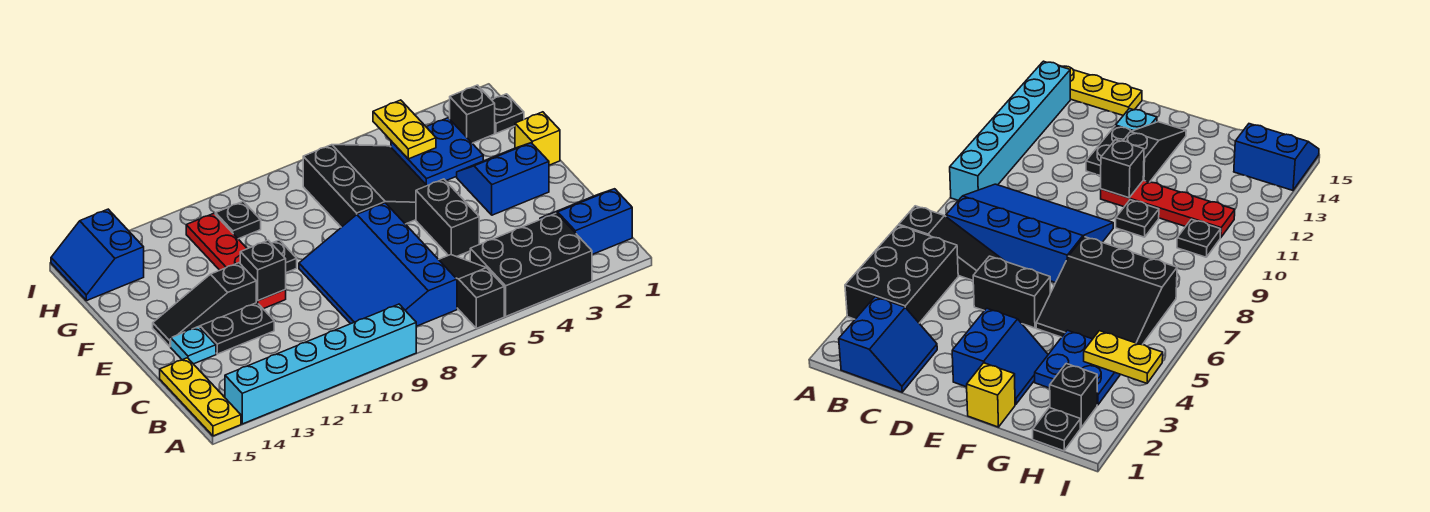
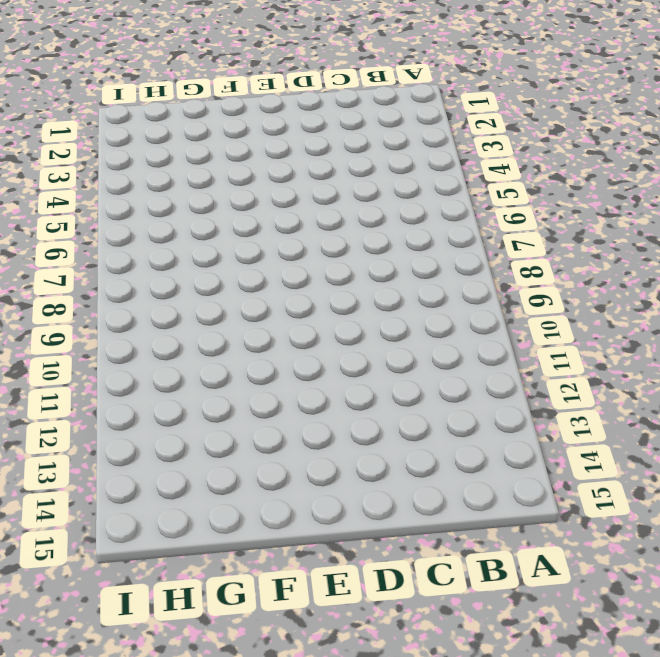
none -> black brick A3:B5 level 1
none -> black slope A6:C6 level 1 top A
none -> cyan brick A9:A14 level 1

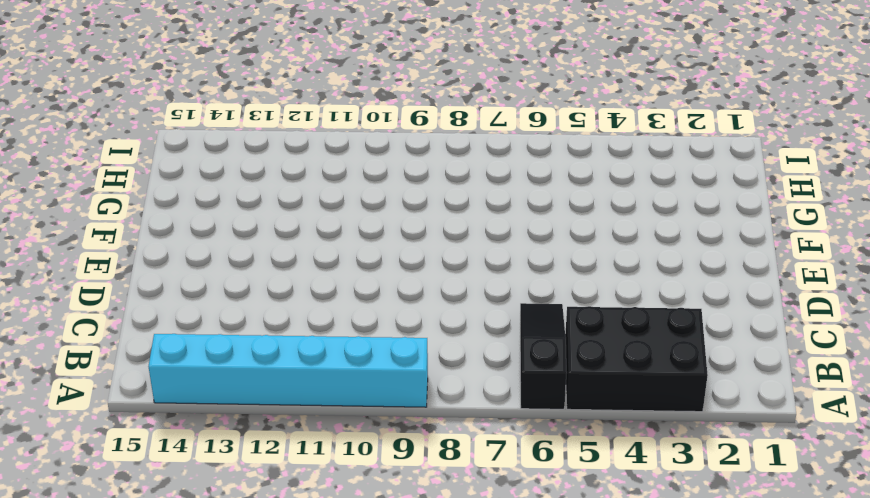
none -> yellow plate A15:C15 level 1
none -> blue slope B1:C2 level 1 top B
none -> blue slope B7:E9 level 1 top 7

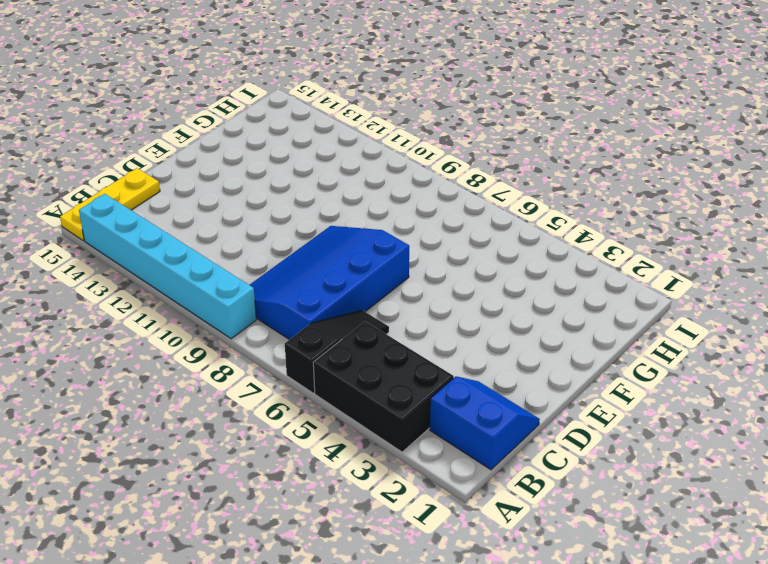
none -> black brick D5:E5 level 1
none -> black plate D12:D13 level 1
none -> cyan plate D14 level 1

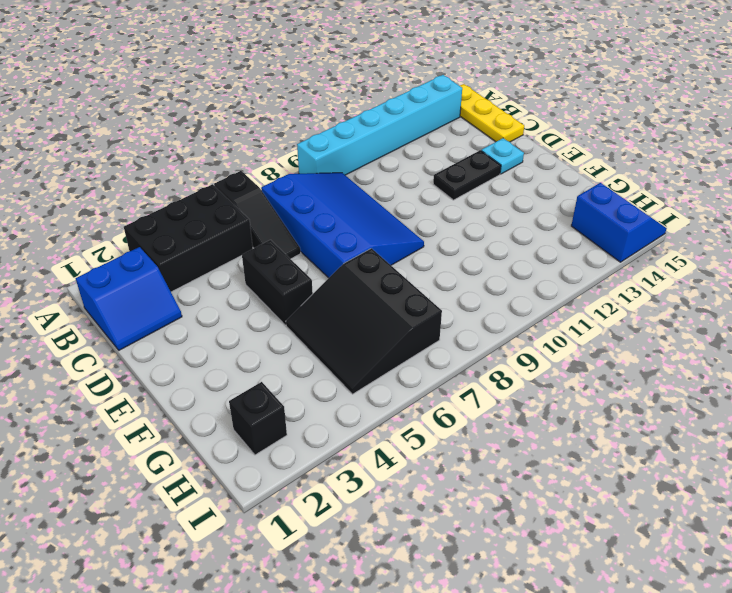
none -> blue slope E2:F3 level 1 top E
none -> red plate E11:H11 level 1
none -> black slope E12:E14 level 1 top 12

